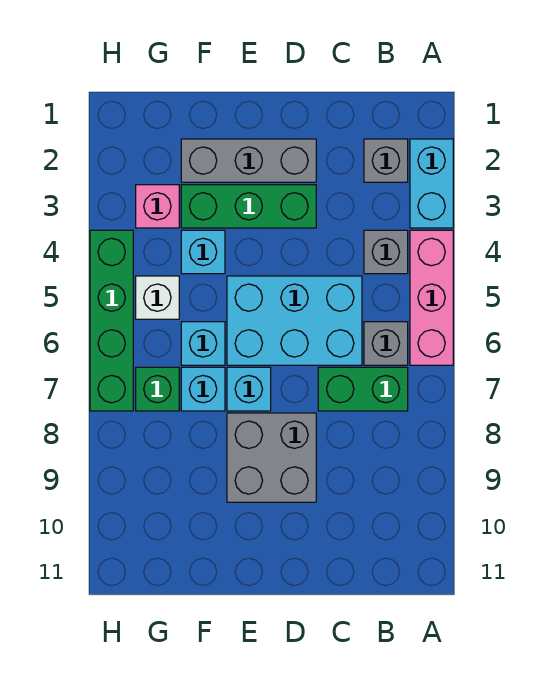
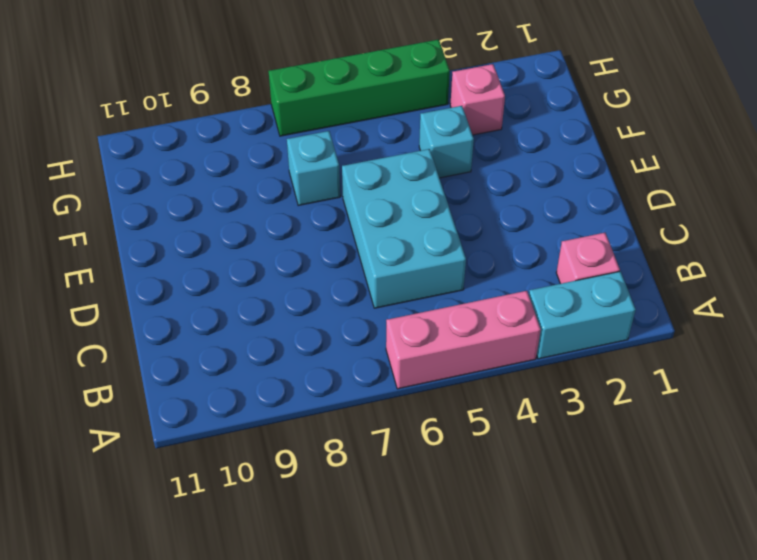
pink brick B2 level 1 -> grey brick B2 level 1
none -> grey brick B4 level 1
none -> grey brick B6 level 1
none -> green brick B7:C7 level 1

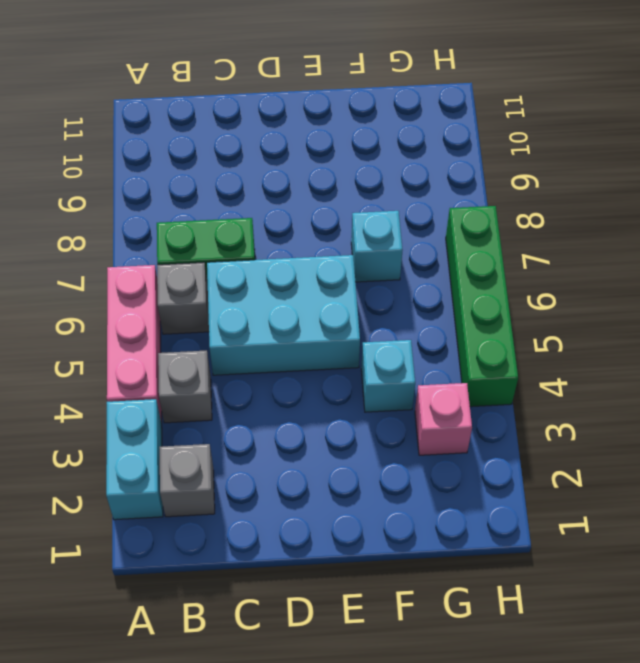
none -> grey brick D2:F2 level 1
none -> green brick D3:F3 level 1
none -> grey brick D8:E9 level 1

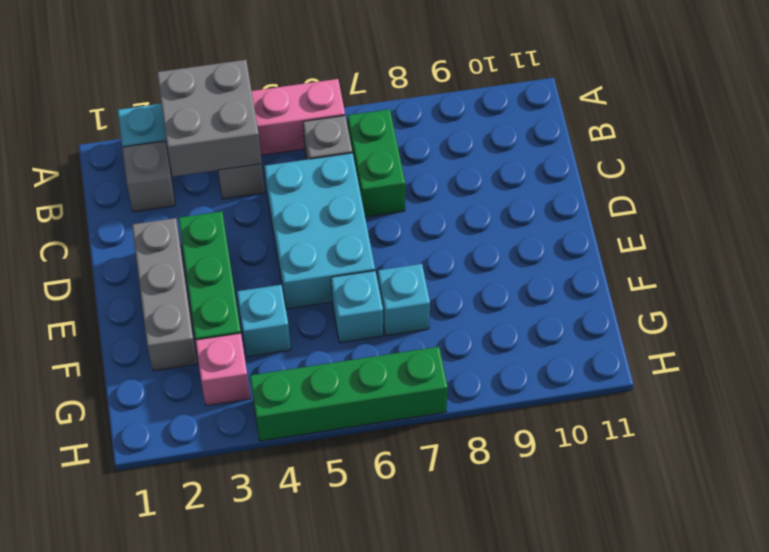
grey brick A3:B4 level 2 -> grey brick D8:E9 level 1
none -> cyan brick E7 level 1
none -> white brick G5 level 1
none -> green brick G7 level 1

